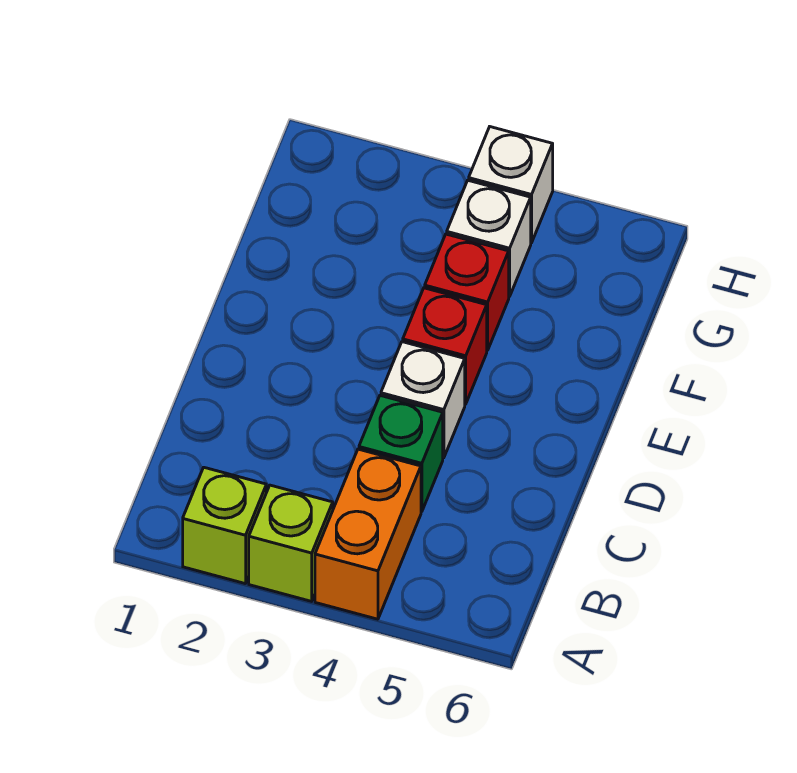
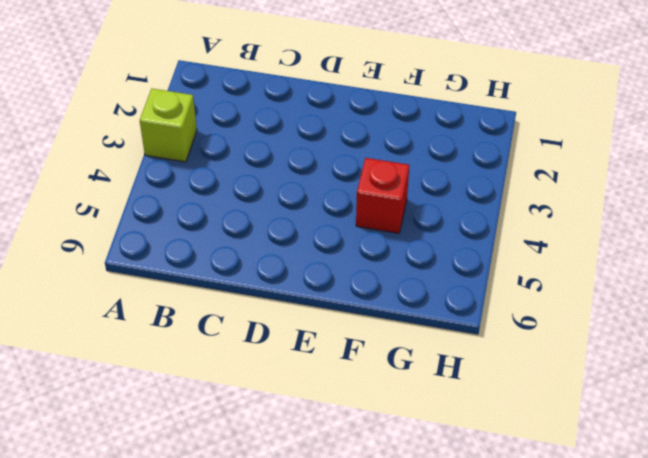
none -> lime brick A2 level 1
none -> orange brick A4:B4 level 1

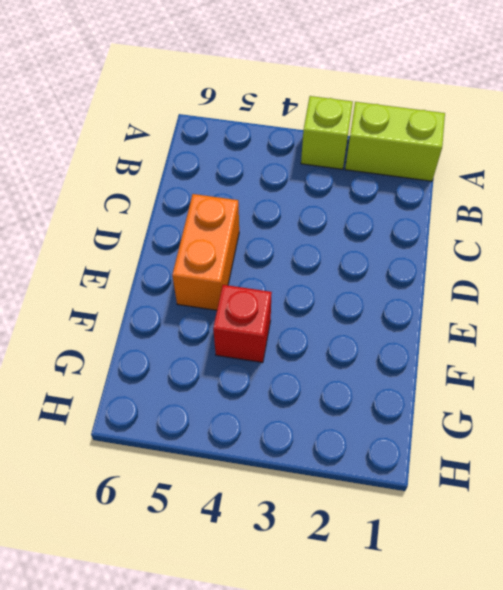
lime brick A1:A2 level 1 -> lime brick A2 level 1
orange brick D5:E5 level 1 -> orange brick A4:B4 level 1
none -> green brick C4 level 1
none -> white brick D4 level 1

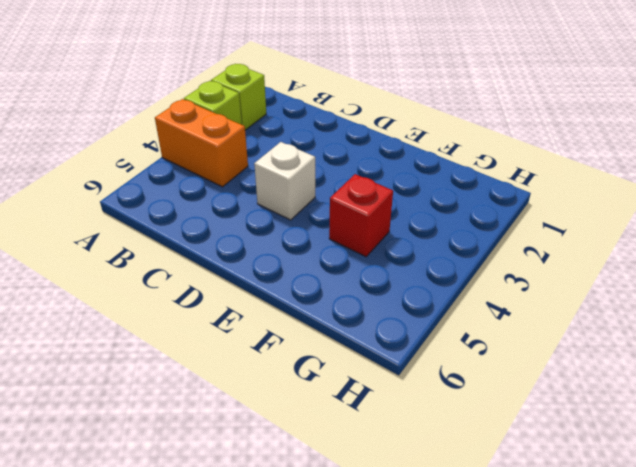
none -> green brick C4 level 1
none -> red brick E4 level 1

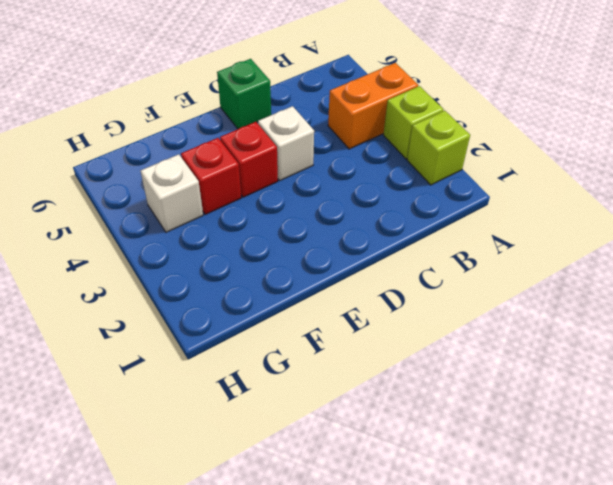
green brick D6 level 1 -> green brick C4 level 1
none -> white brick H4 level 1

